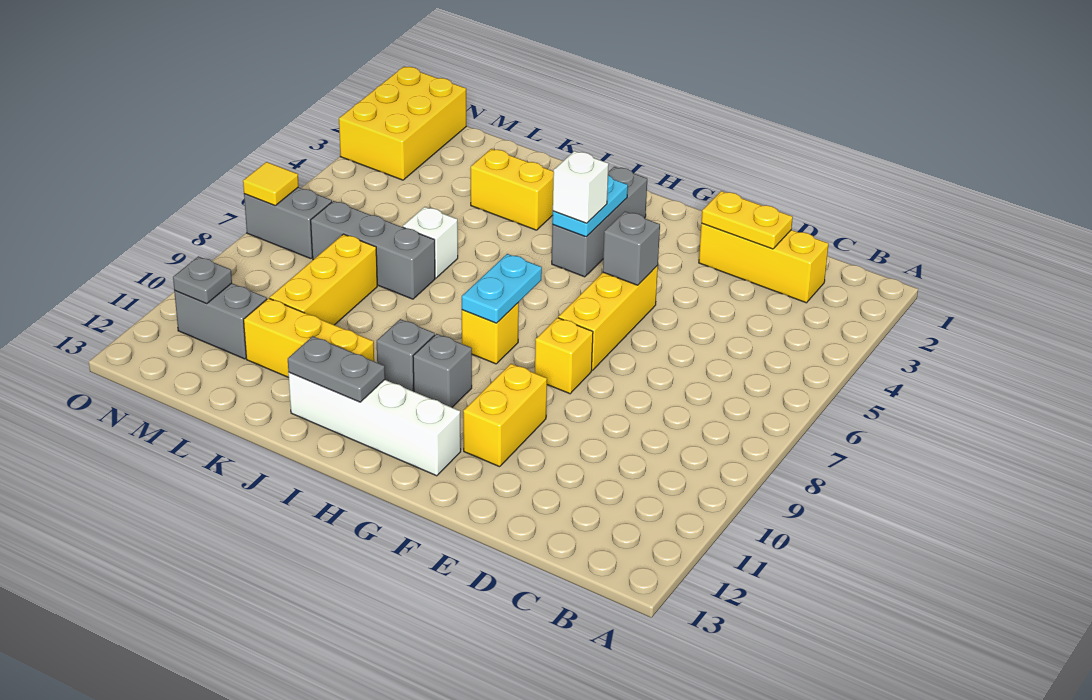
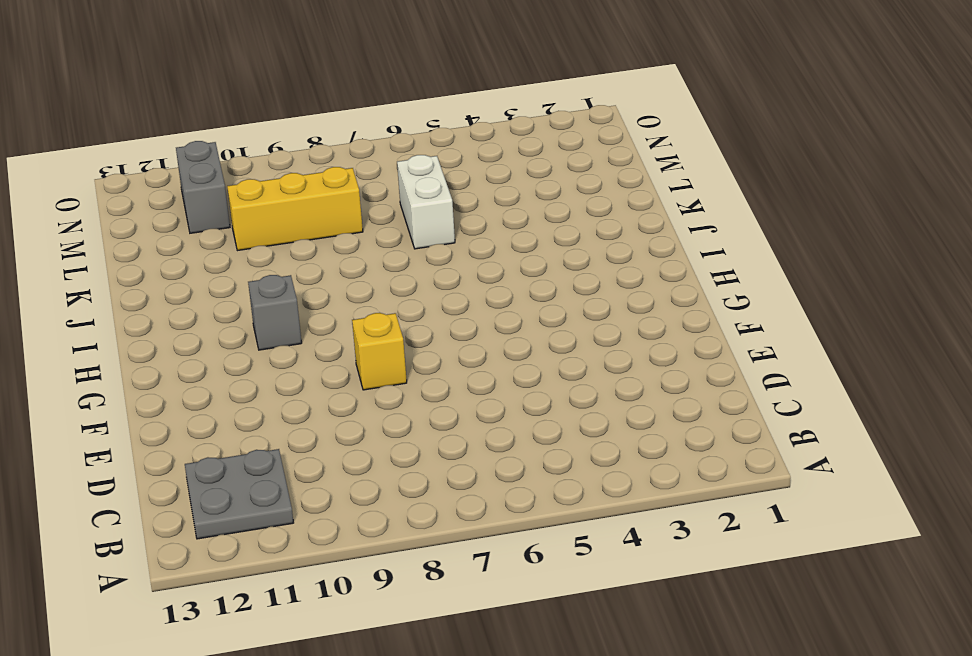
grey plate B11:C12 level 1 -> none
white brick K6:L6 level 1 -> white brick K6 level 1
none -> yellow brick C2:E2 level 1
none -> yellow brick F5:F7 level 1
none -> yellow brick F10:F11 level 1

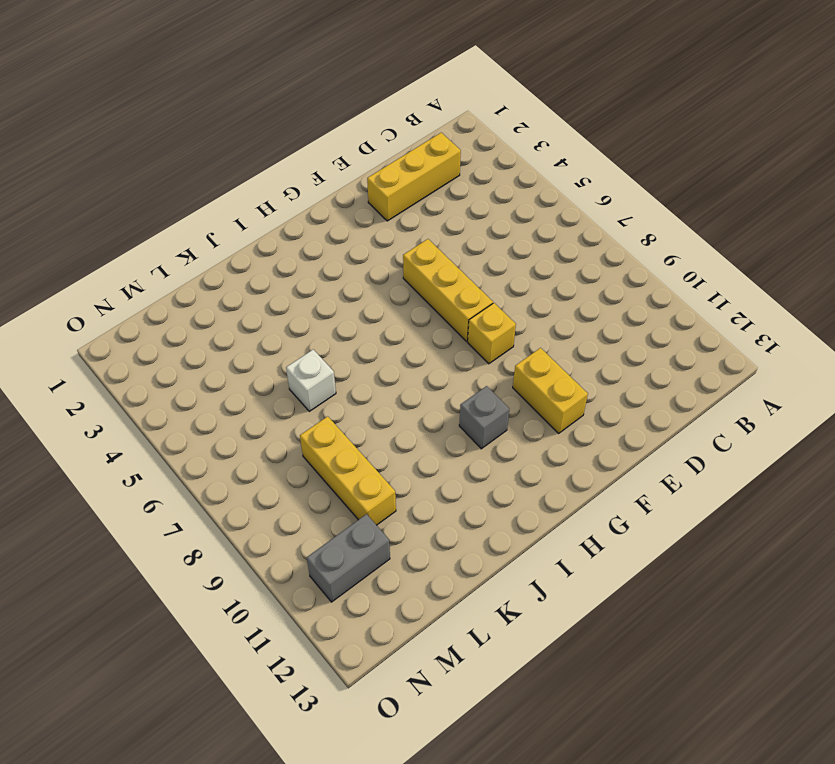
none -> white brick G12:J12 level 1
none -> grey brick H2:H4 level 1
none -> yellow brick H8 level 1

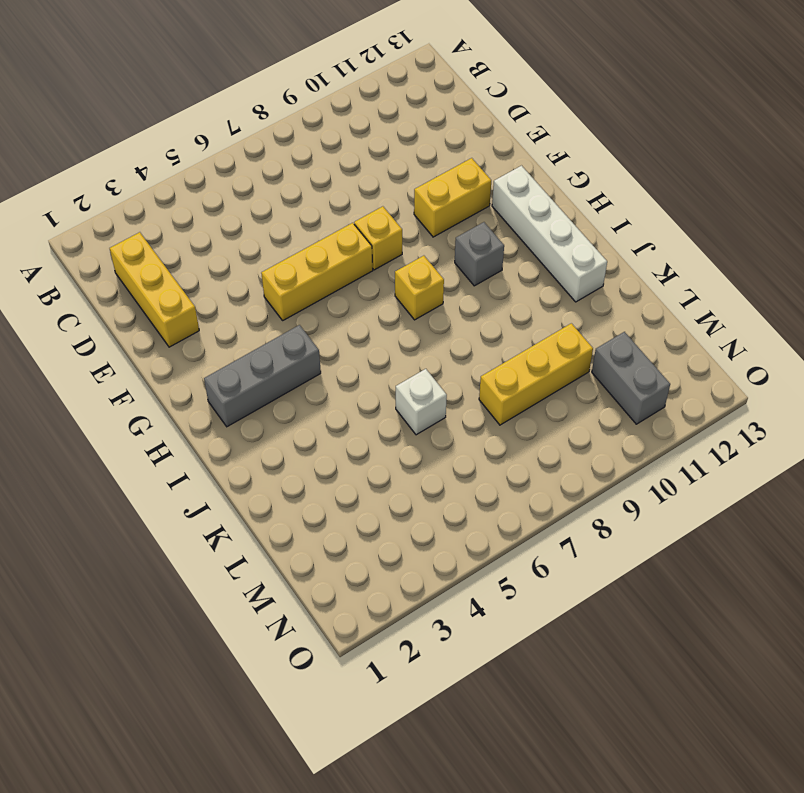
none -> grey brick I10 level 1
none -> yellow brick J3:K3 level 1
none -> yellow brick J11:L11 level 1

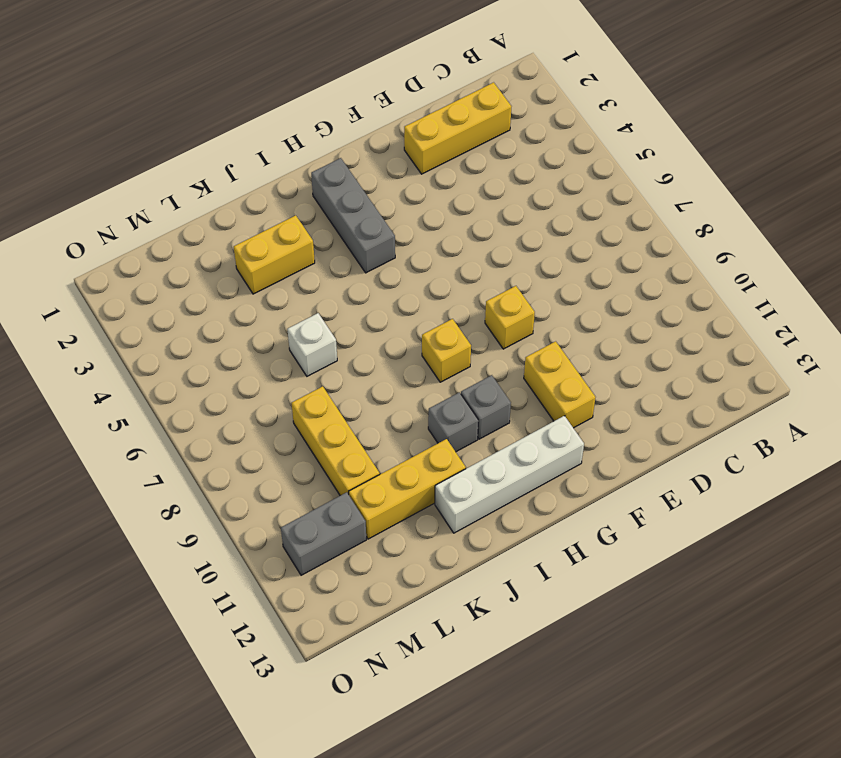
none -> yellow brick F5:F7 level 1
none -> grey brick K7:M7 level 1
none -> yellow brick N1:O3 level 1

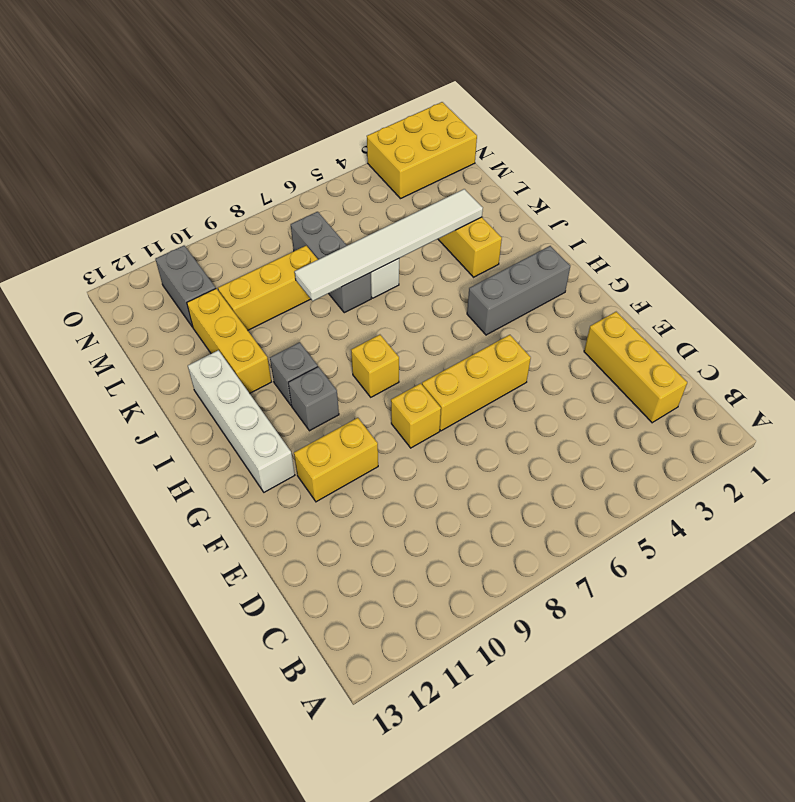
white tile K3:K8 level 2 -> none
none -> grey brick N7:O7 level 1
none -> yellow plate D2:E2 level 2
none -> grey brick F5 level 2

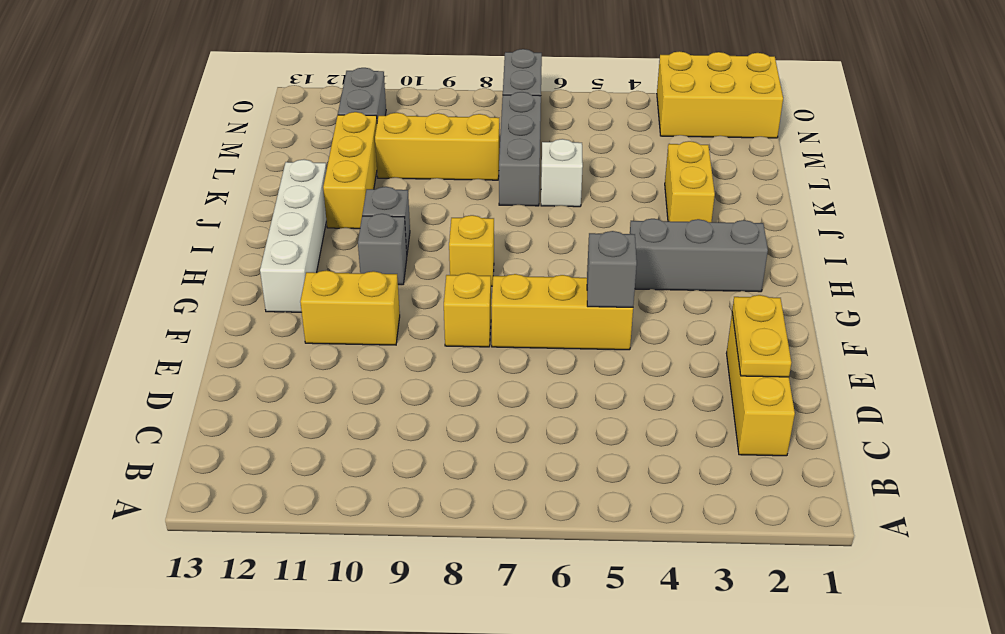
none -> cyan plate H3:H4 level 2
none -> cyan plate H7:H8 level 2
none -> grey plate I12:J12 level 2

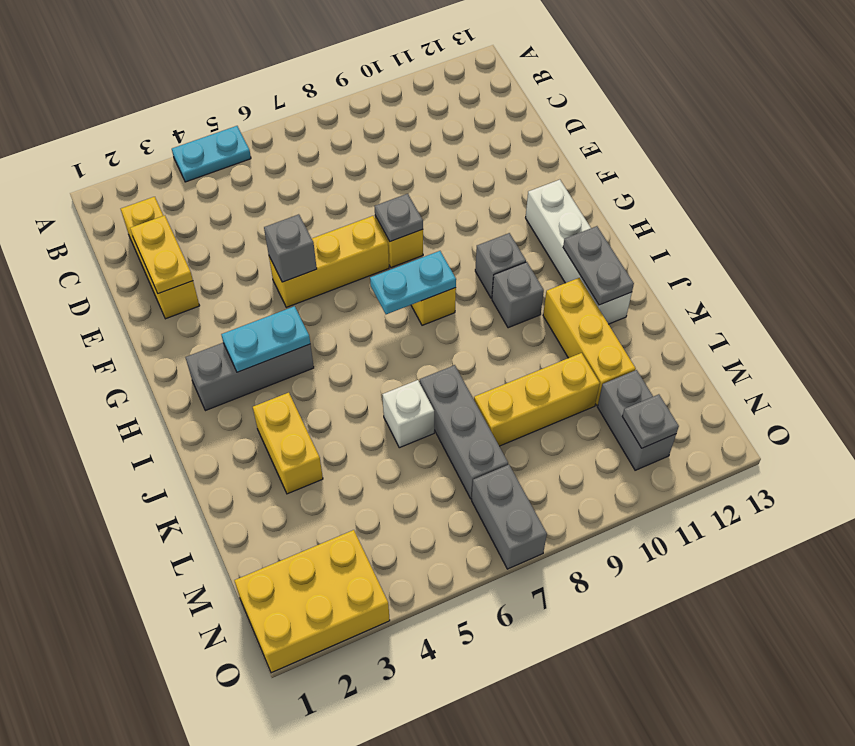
cyan plate A4:A5 level 1 -> none
grey plate F8 level 2 -> none
none -> yellow brick F10:F11 level 1
none -> yellow tile O7 level 2
none -> white brick H4 level 3

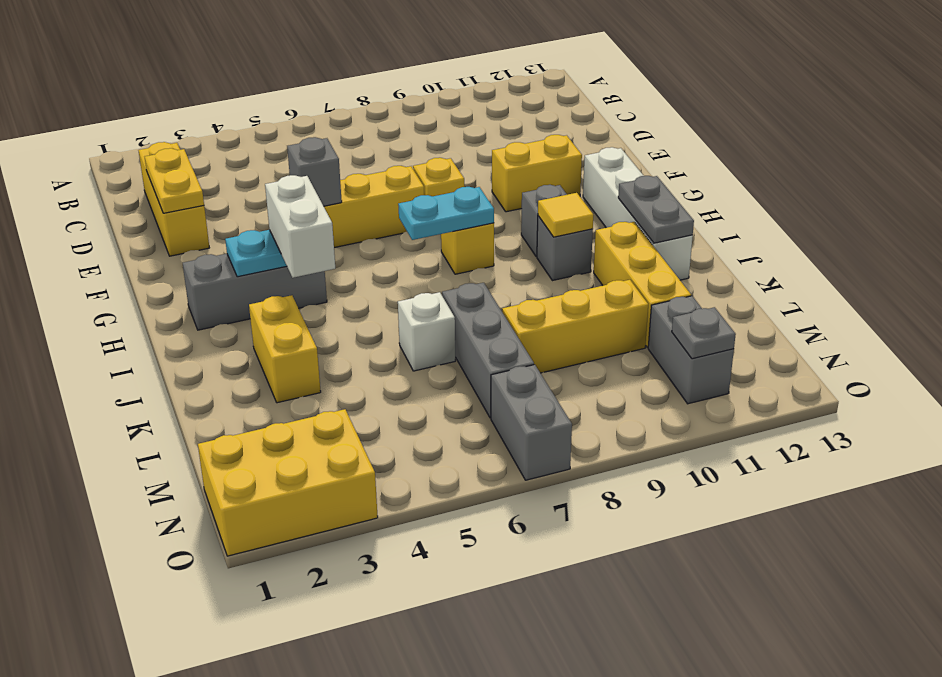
white brick H4:I4 level 3 -> white brick H4 level 3
yellow tile I10 level 2 -> yellow tile O7 level 2

